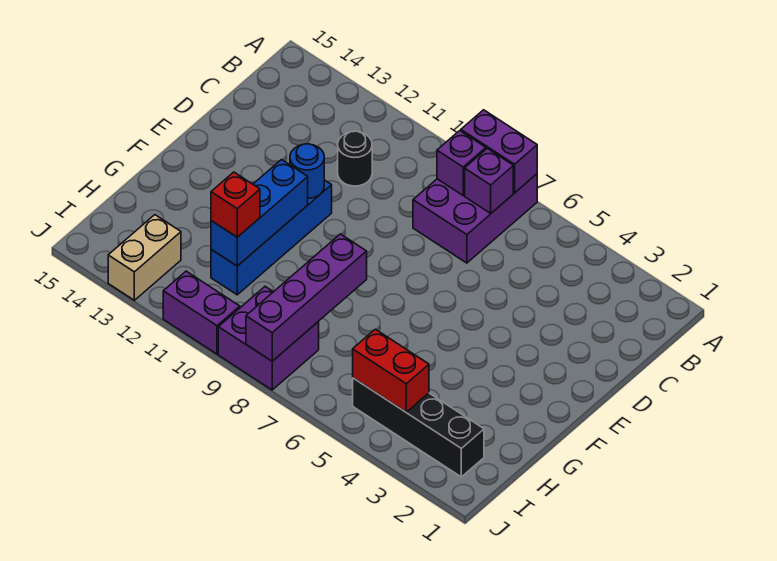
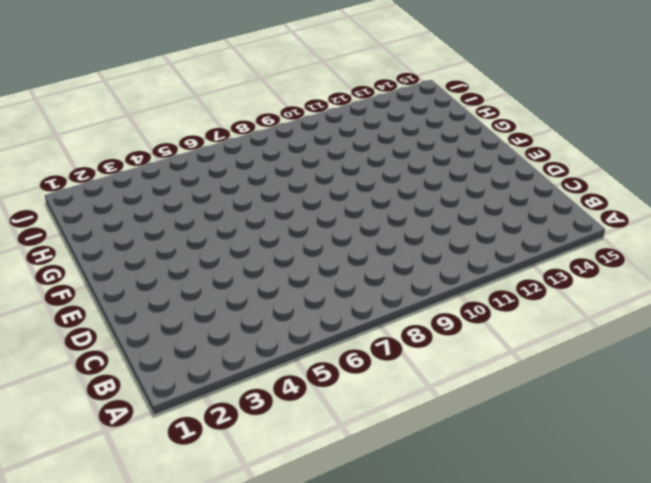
none -> purple brick A7:C8 level 1
none -> black round brick C11 level 1
none -> blue brick E11:H11 level 1

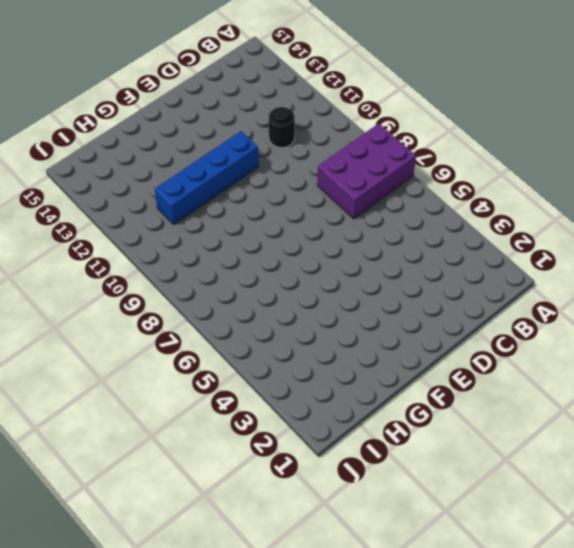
none -> black brick I2:I5 level 1
none -> purple brick I8:J9 level 1
none -> tan brick I13:J13 level 1

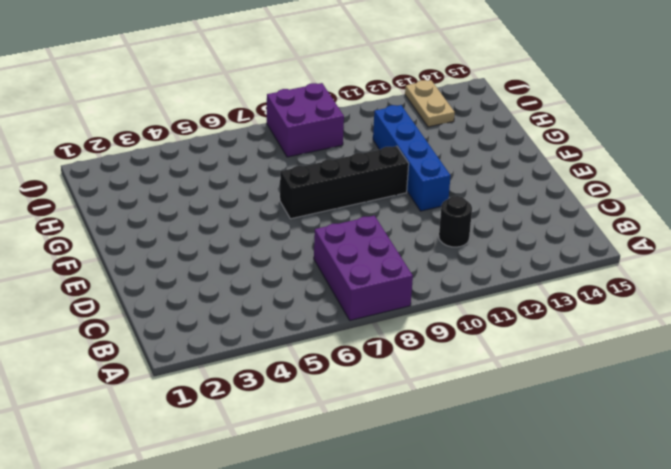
black brick F7:F10 level 1 -> black brick I2:I5 level 1
tan plate I13:J13 level 1 -> tan brick I13:J13 level 1
none -> purple brick J10:J11 level 1
none -> purple brick A7:A8 level 2
none -> purple brick B7 level 2

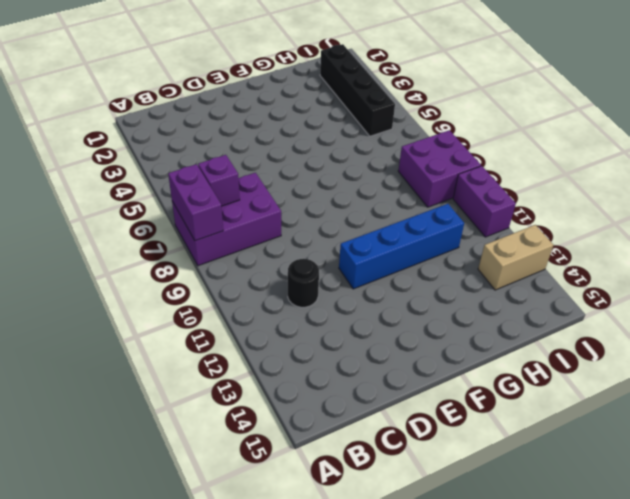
none -> purple brick B8 level 2
none -> blue round brick E11 level 2
none -> blue brick F11:H11 level 2

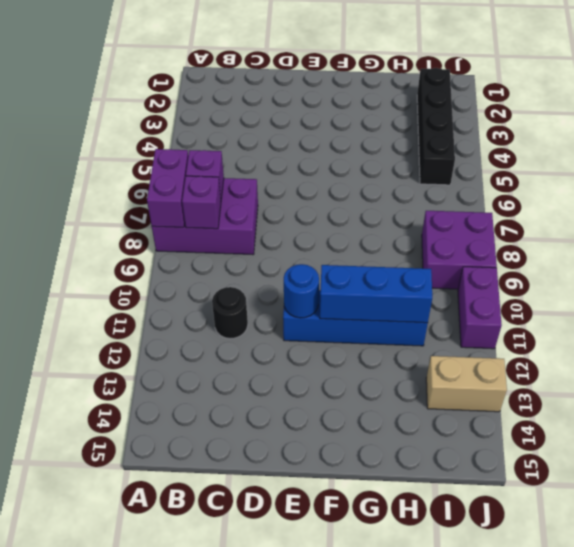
none -> purple brick G8:J8 level 2
none -> red brick I4:I5 level 2
none -> red brick H11 level 3

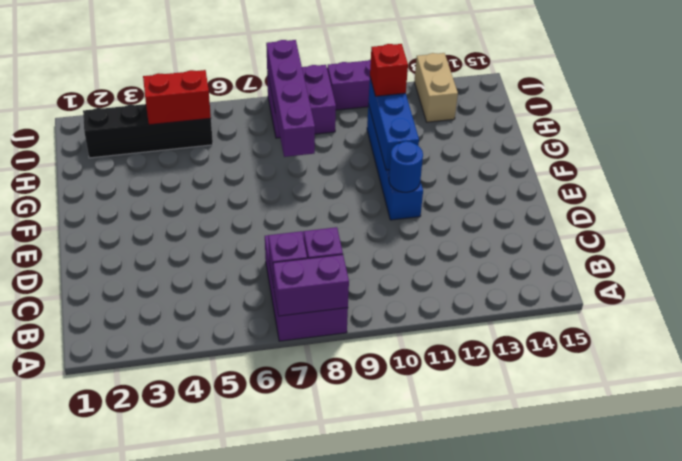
none -> black round brick C11 level 1

